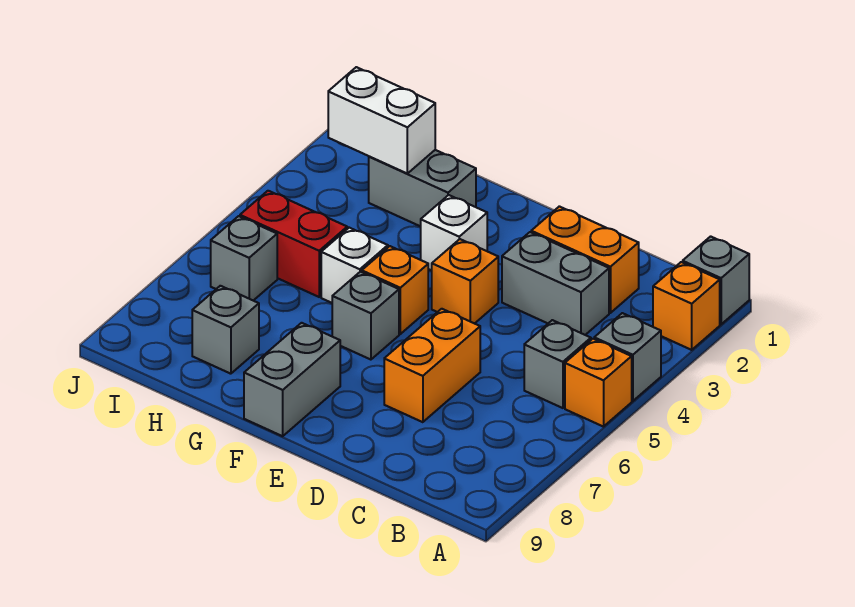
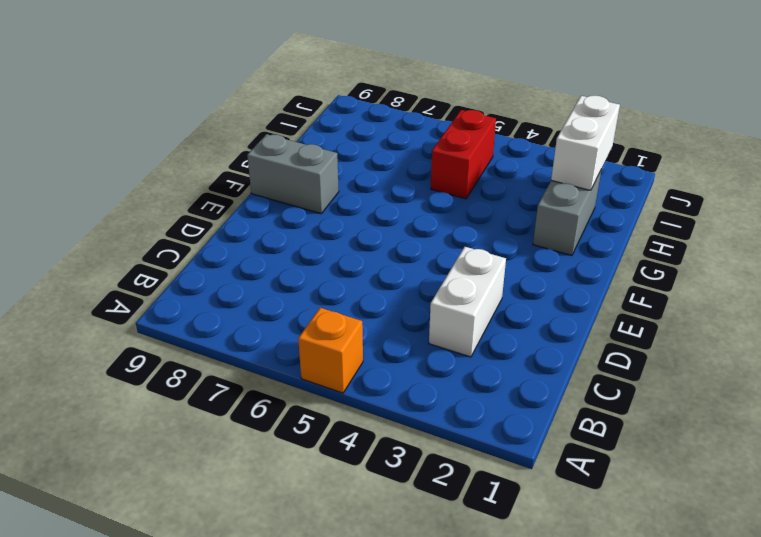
white brick C3:D3 level 1 -> grey brick C3:D3 level 1
none -> grey brick A1 level 1
none -> orange brick A2 level 1
none -> grey brick A4 level 1

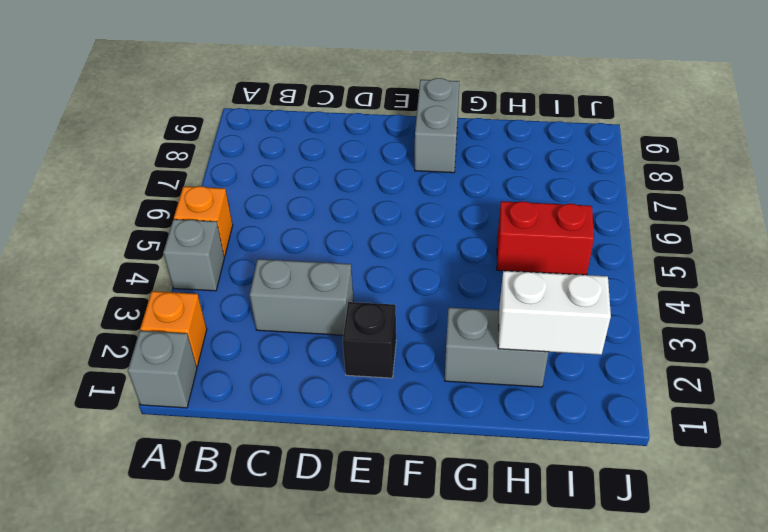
black brick E2 level 1 -> none
none -> grey brick B5 level 1
none -> orange brick C2:D2 level 1
none -> orange brick D6:D7 level 1

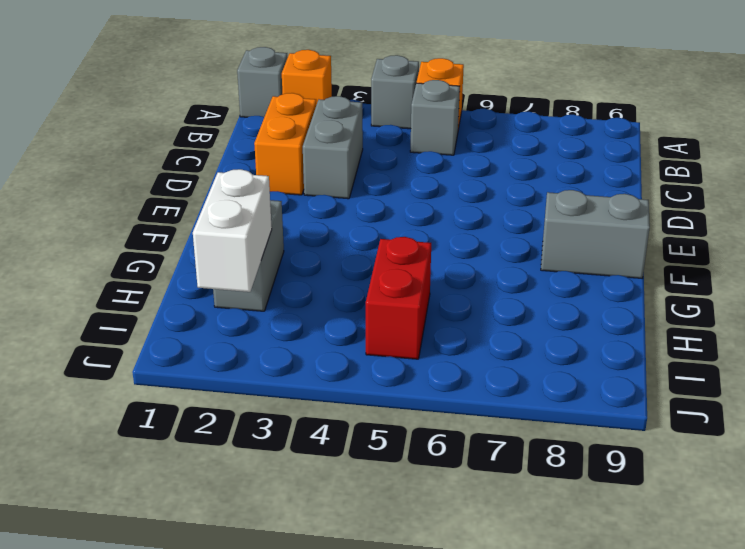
none -> orange brick D6:D7 level 1
none -> orange brick E4 level 1
none -> white brick F3 level 1

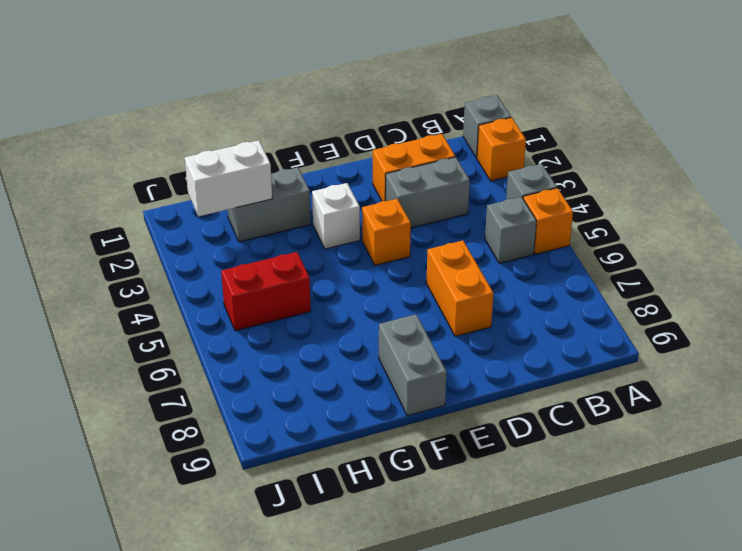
none -> orange brick F5 level 1
none -> grey brick F6 level 1
none -> white brick G5 level 1

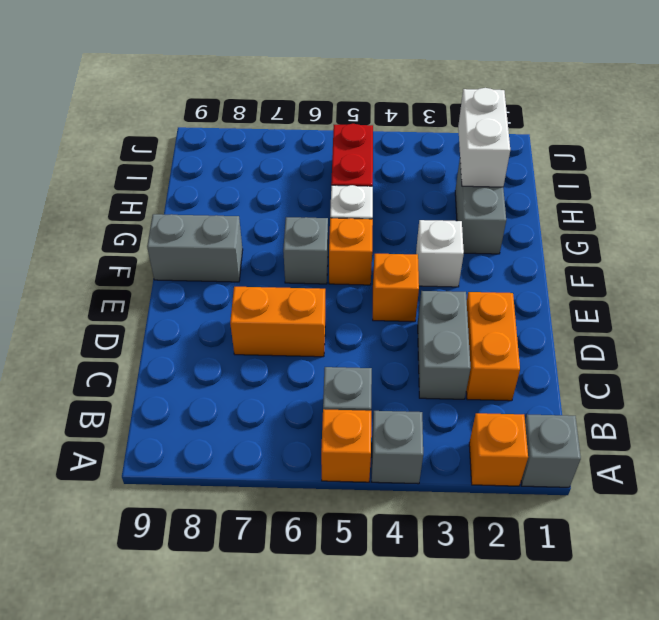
none -> grey brick H8 level 1
none -> grey brick I6 level 1

